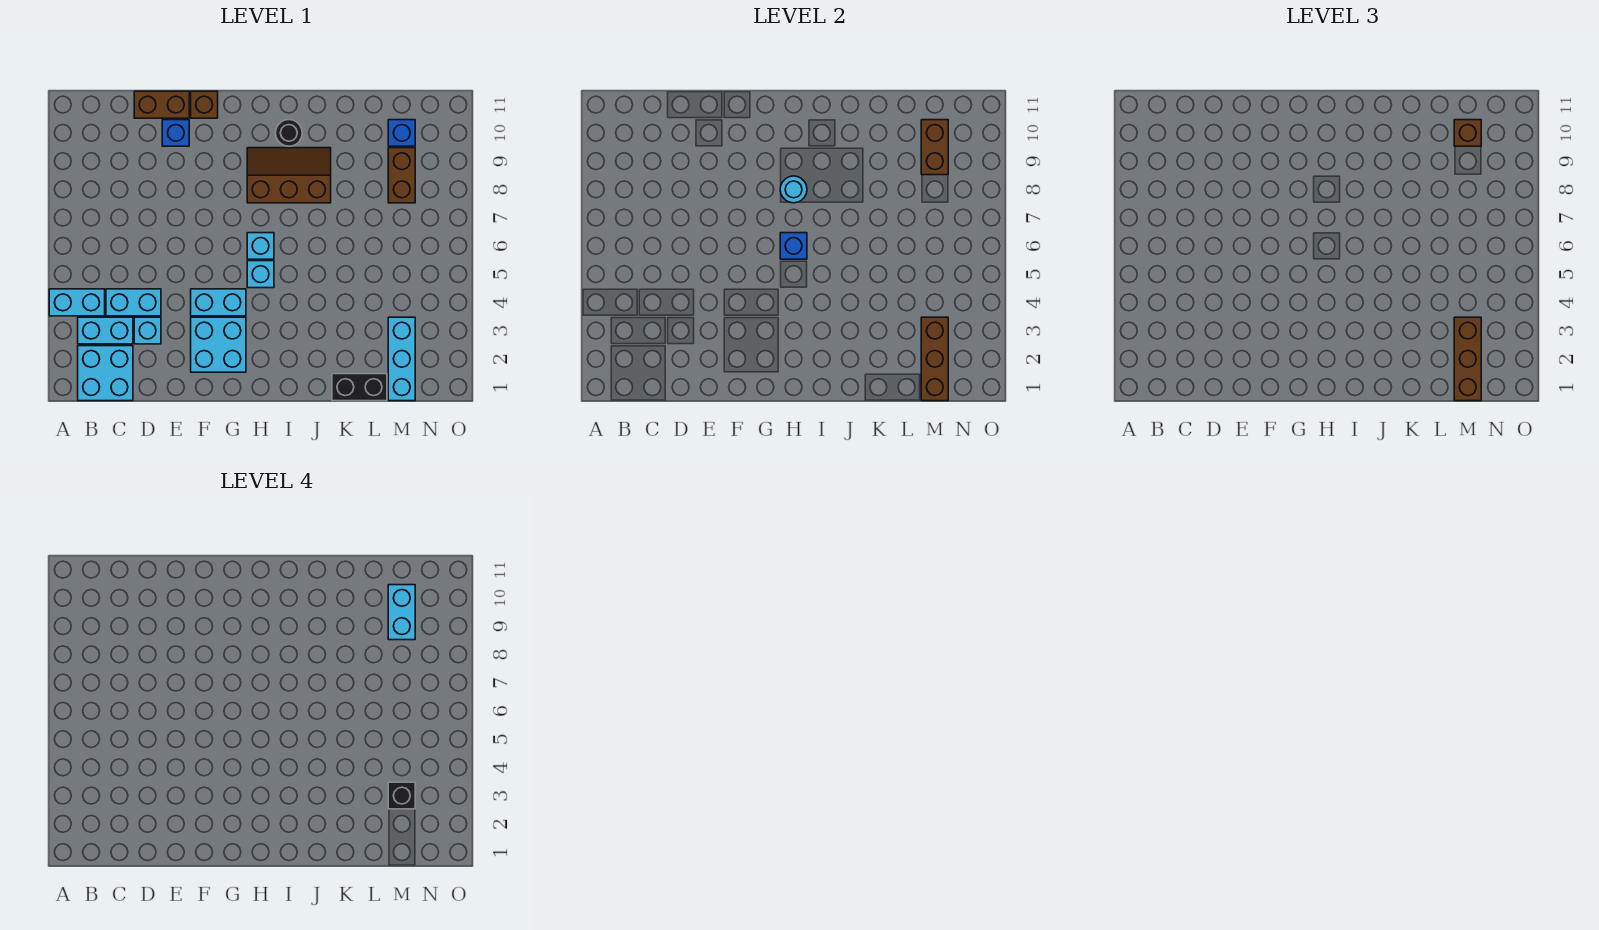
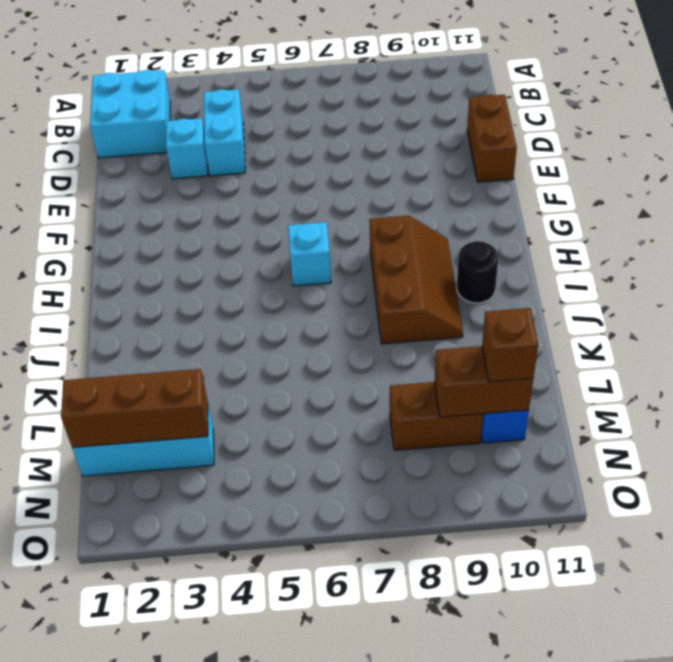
none -> cyan brick A4:B4 level 1
none -> cyan brick B3:C3 level 1
none -> blue brick E10 level 1

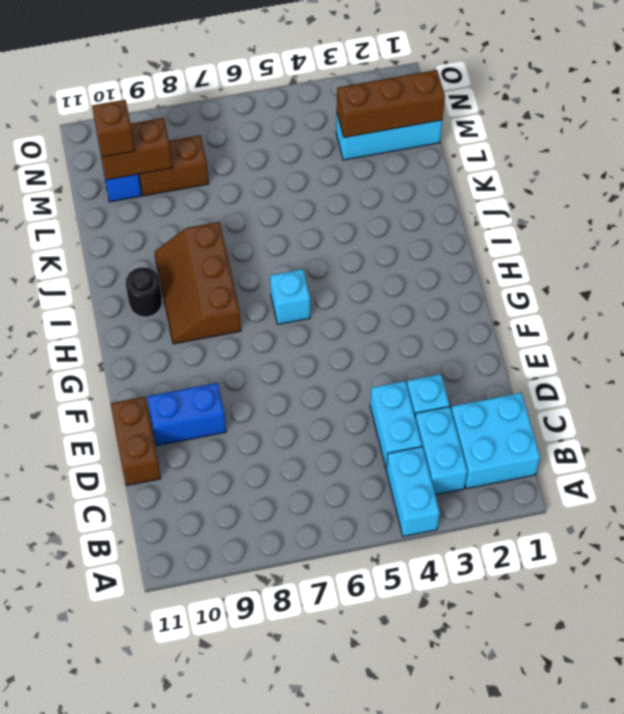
blue brick E9:E10 level 1 -> blue brick E10 level 1
none -> cyan brick F2:G3 level 1
none -> cyan brick F4:G4 level 1
none -> brown brick F11 level 1

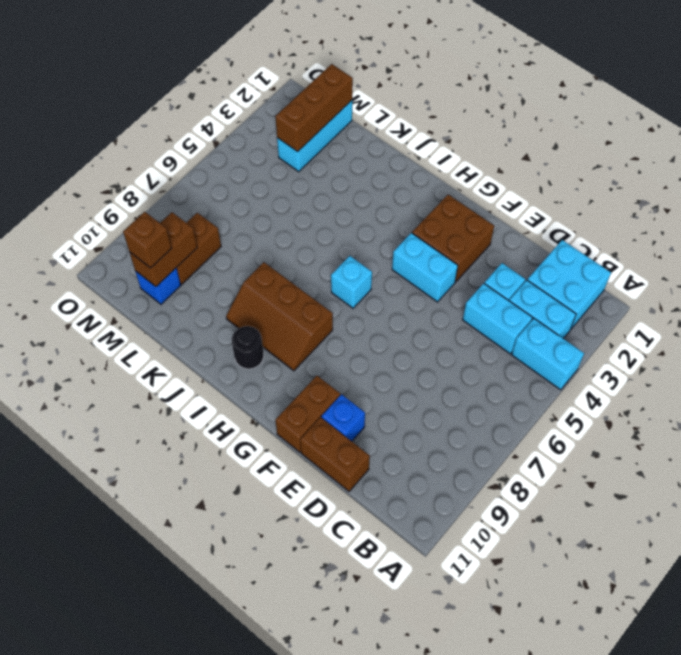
brown brick F2:G3 level 1 -> cyan brick F2:G3 level 1
brown brick F10:F11 level 1 -> brown brick F11 level 1
none -> cyan brick H5 level 1
none -> black brick K1:L1 level 1
none -> blue brick H6 level 2

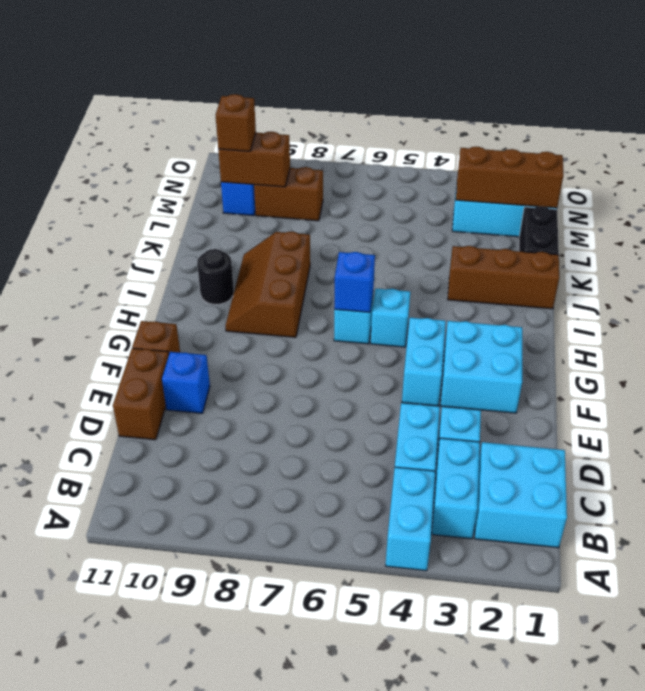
brown brick J1:J3 level 1 -> brown brick M1:M3 level 3
none -> cyan round brick H8 level 2
none -> black brick M3 level 4
none -> cyan brick M9:M10 level 4

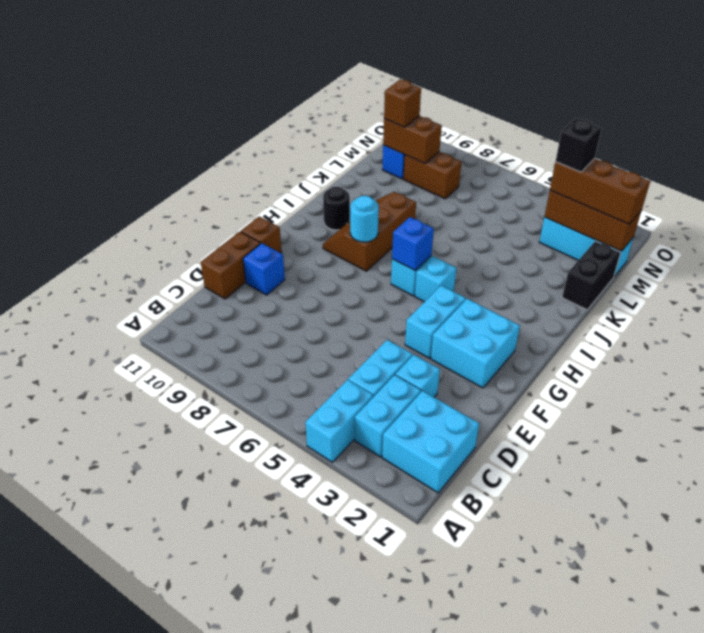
none -> cyan brick M9:M10 level 4

